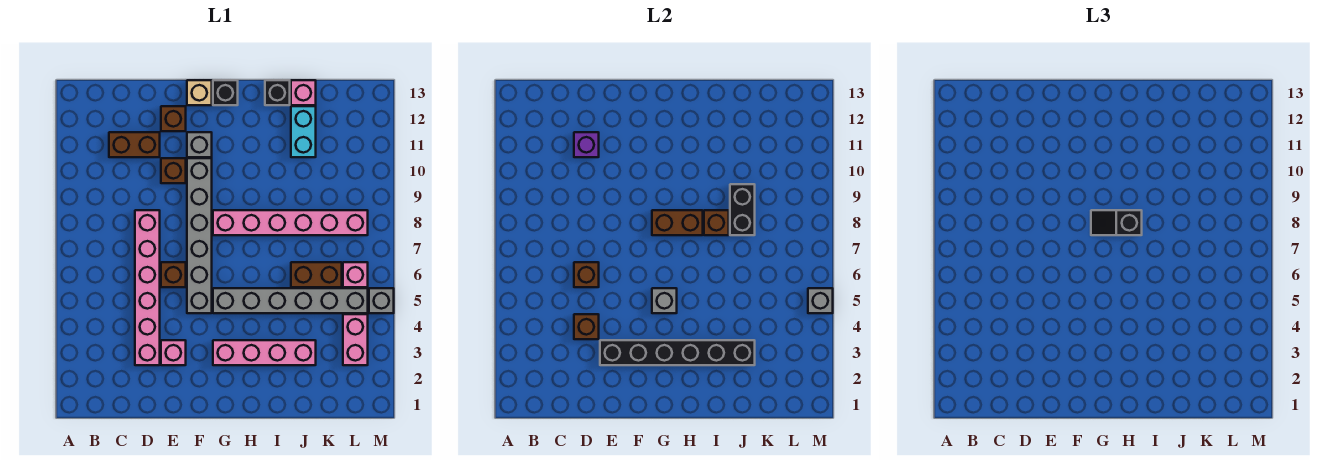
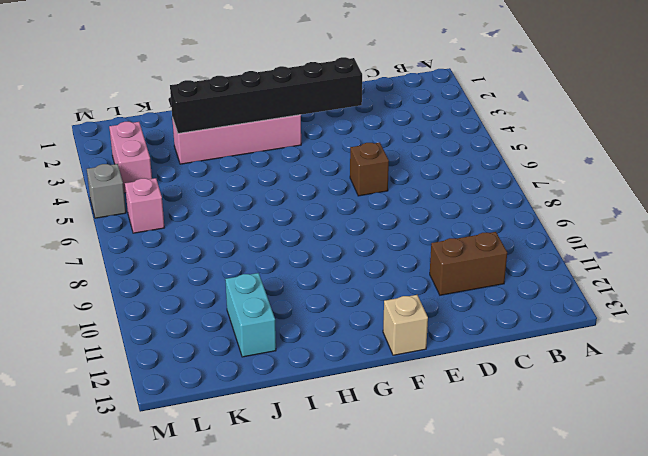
none -> pink brick D3:D8 level 1
none -> pink brick E3 level 1
none -> brown brick E10 level 1
none -> brown brick E12 level 1

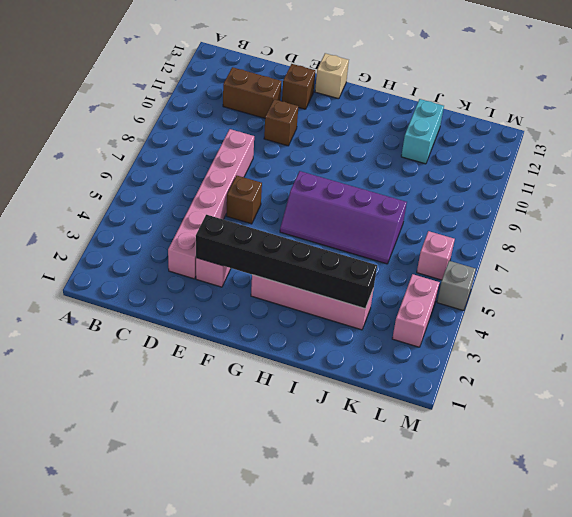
purple slope G6:J7 level 1 top 7 -> brown brick J6:K6 level 1
none -> grey brick F5:F10 level 1
none -> grey brick F11 level 1
none -> grey brick G5:L5 level 1
none -> pink brick G8:L8 level 1

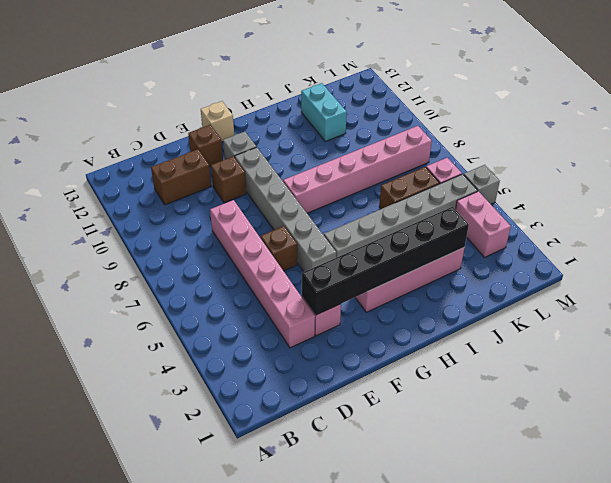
none -> black brick G13 level 1
none -> black brick I13 level 1
none -> pink brick J13 level 1
none -> brown brick D4 level 2

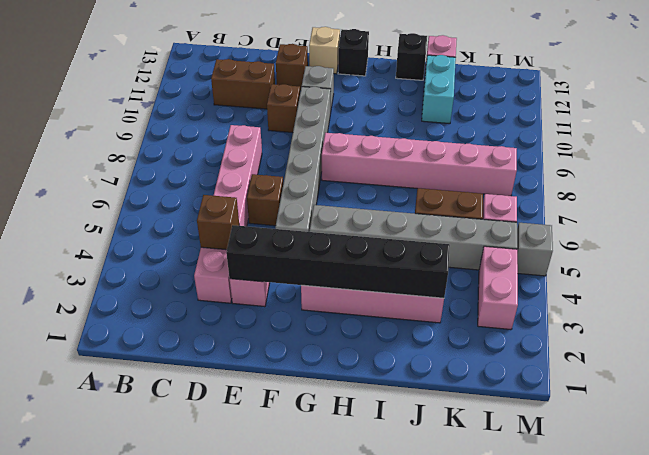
none -> brown brick D6 level 2
none -> purple brick D11 level 2
none -> grey brick G5 level 2
none -> brown brick G8:H8 level 2

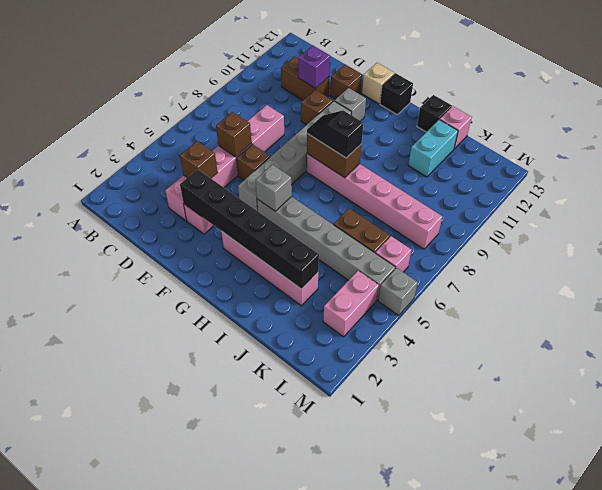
none -> brown brick I8 level 2
none -> black brick J8:J9 level 2
none -> grey brick M5 level 2

